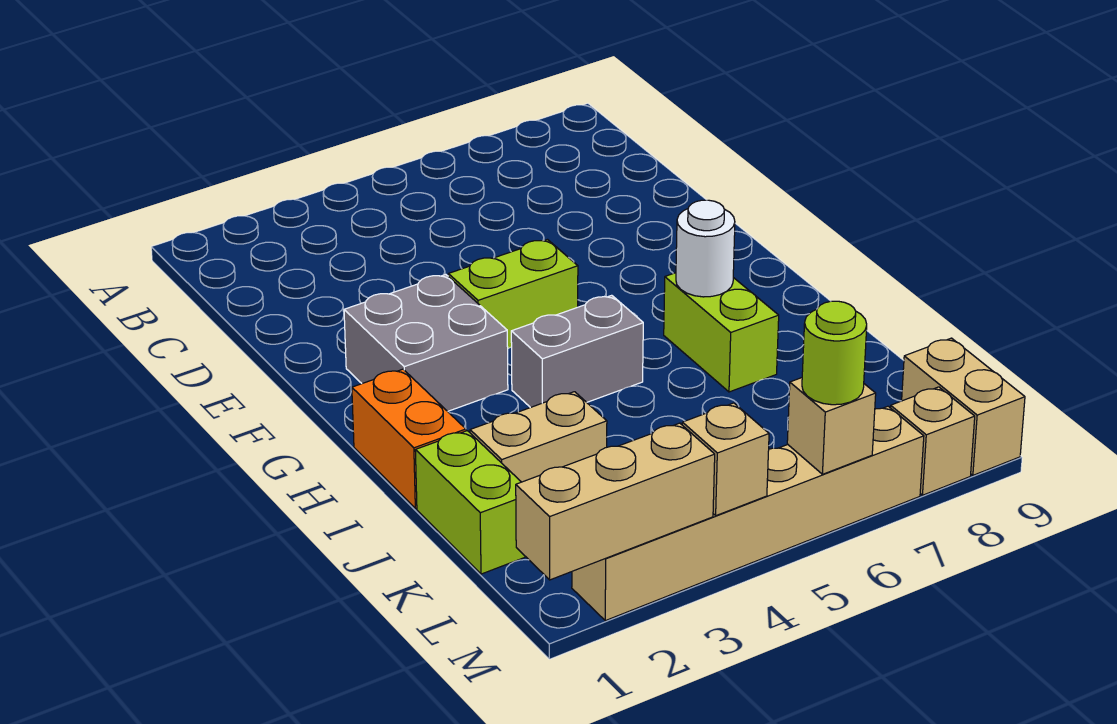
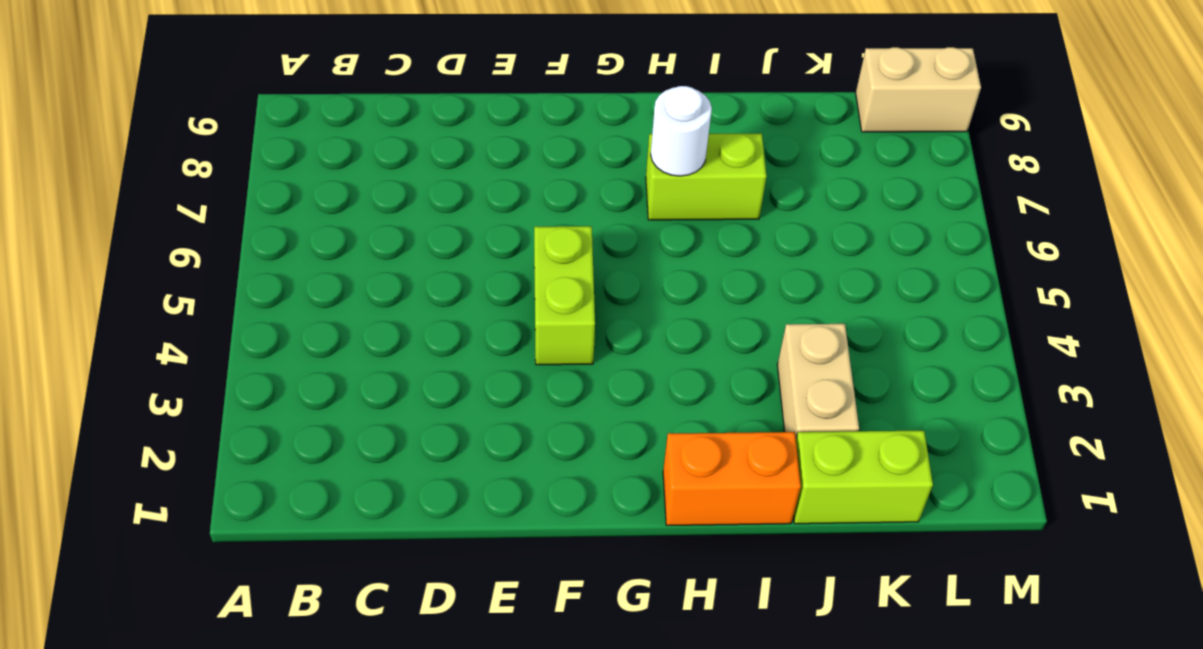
none -> grey brick F2:G3 level 1
none -> grey brick H4:H5 level 1
none -> tan brick M2:M7 level 1

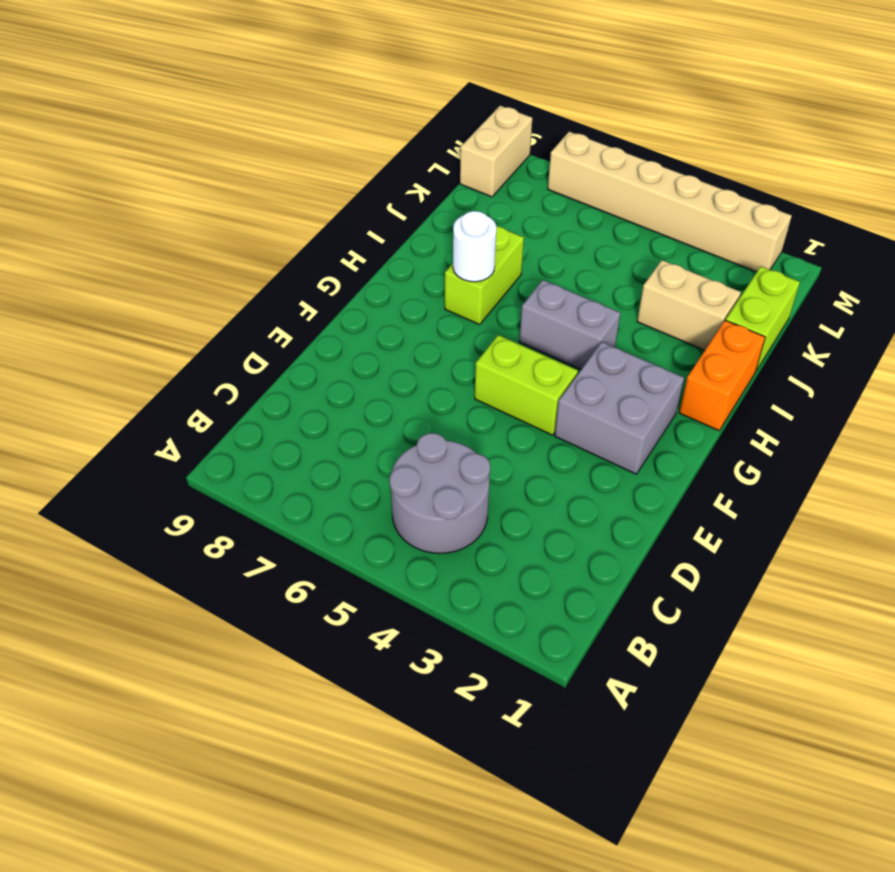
grey round brick B4:C5 level 1 -> none
none -> tan brick M8 level 1
none -> tan brick M1:M3 level 2
none -> tan brick M4 level 2

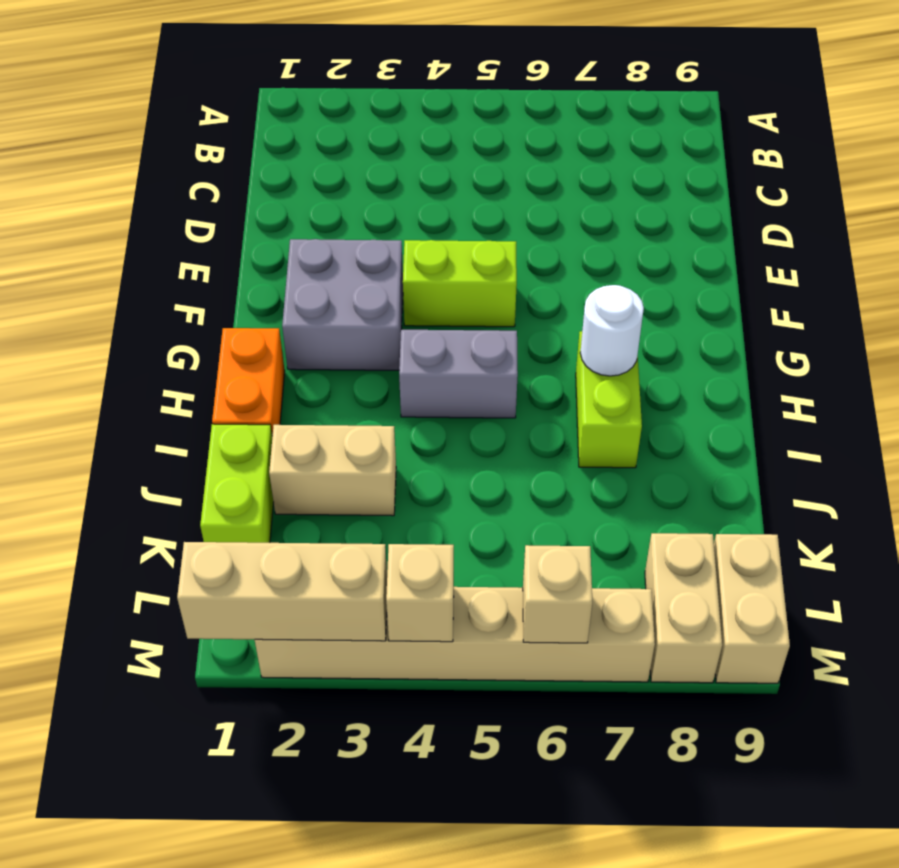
tan brick L8:M8 level 1 -> tan brick M8 level 1
none -> lime round brick M6 level 3

